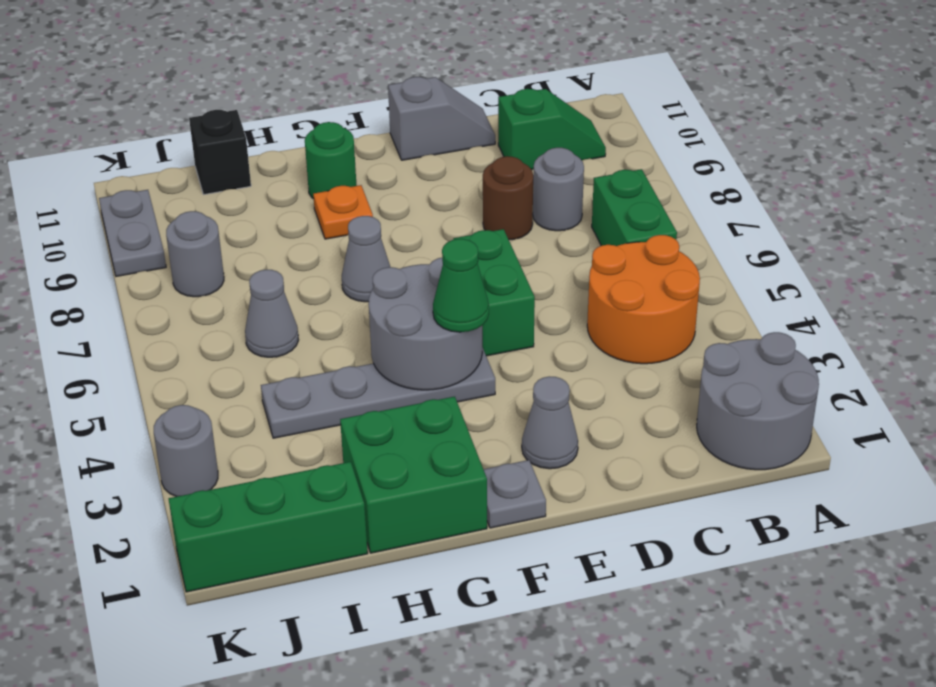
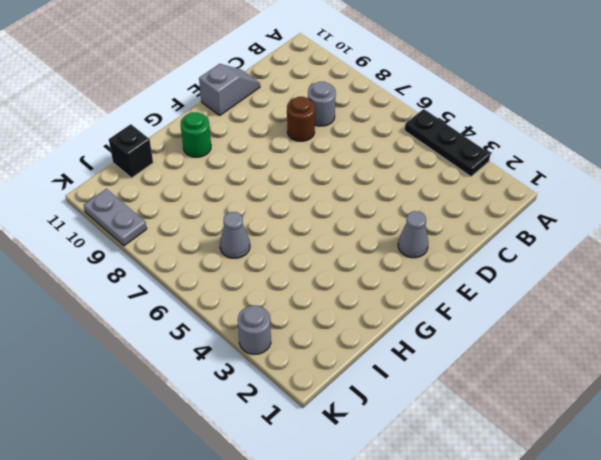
black plate A3:A5 level 1 -> none
none -> grey round brick A1:B2 level 1
none -> orange round brick B4:C5 level 1
none -> green brick B6:B7 level 1

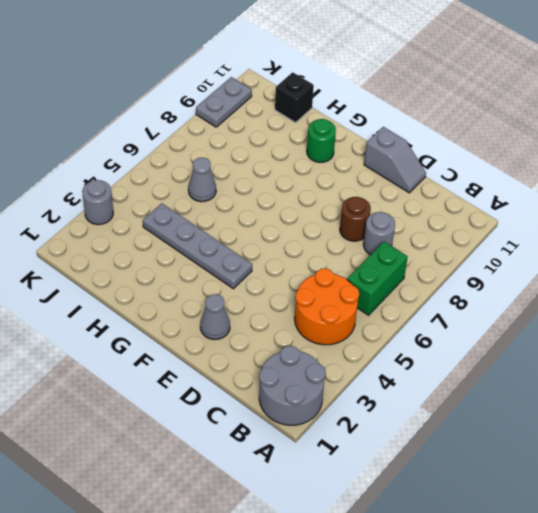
none -> green slope B10:C10 level 1 top C
none -> green brick E5:E6 level 1
none -> grey plate F1 level 1

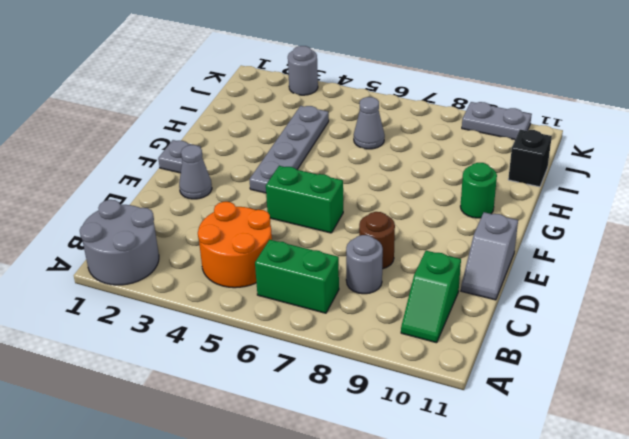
none -> green brick G1:H2 level 1
none -> grey cone G7 level 1
none -> orange plate G9 level 1

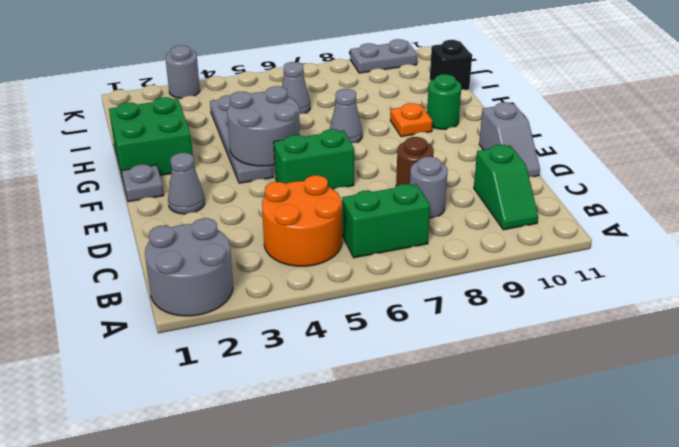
none -> green brick I1:K1 level 1
none -> grey round brick J8 level 1
none -> green cone F4 level 3

